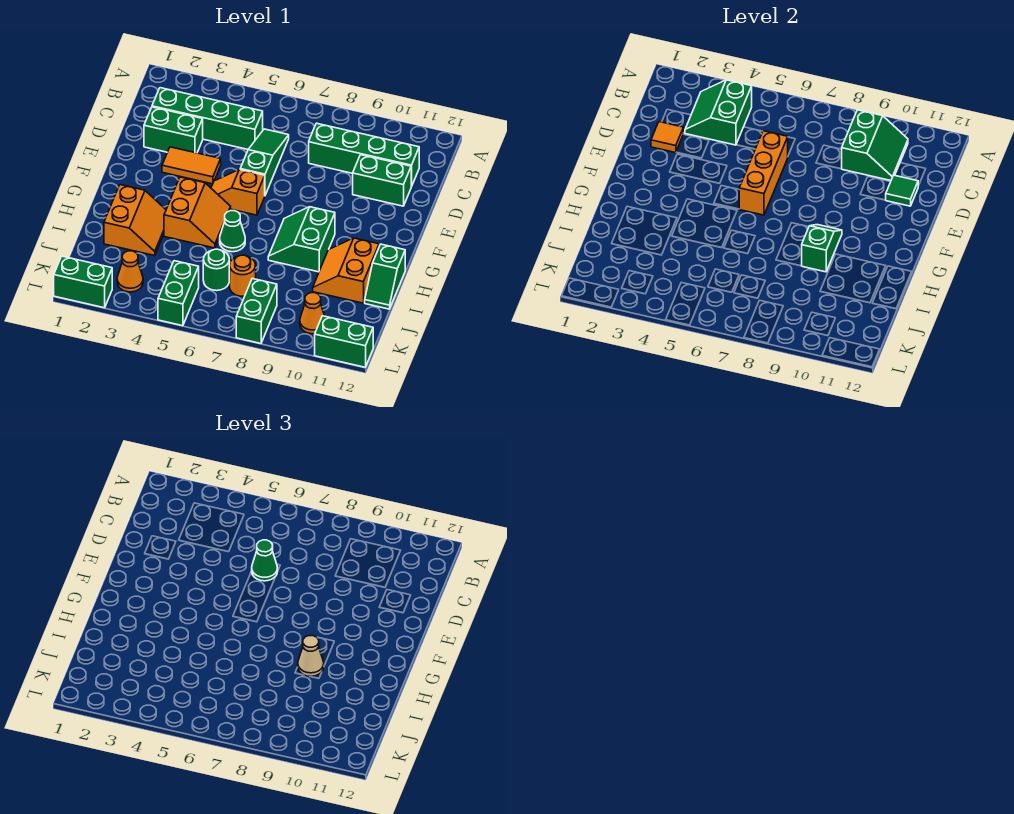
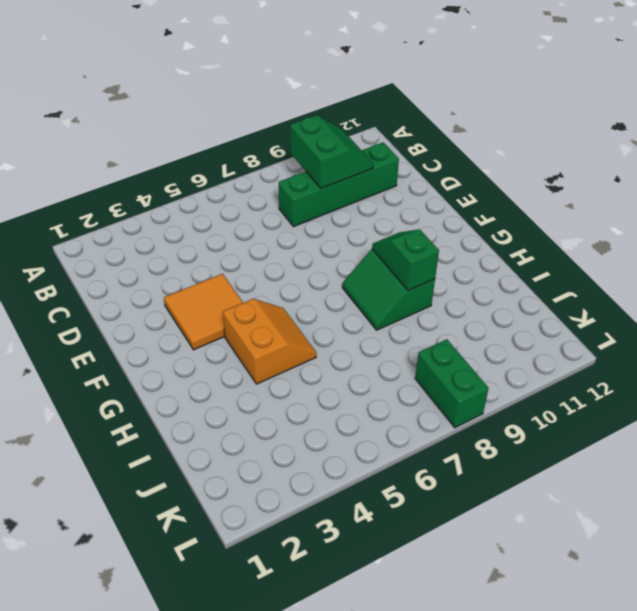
orange tile E3:F4 level 1 -> orange tile E3:E4 level 1
none -> green brick C2:C5 level 1
none -> green slope C6:E6 level 1 top E
none -> green brick D2:D3 level 1

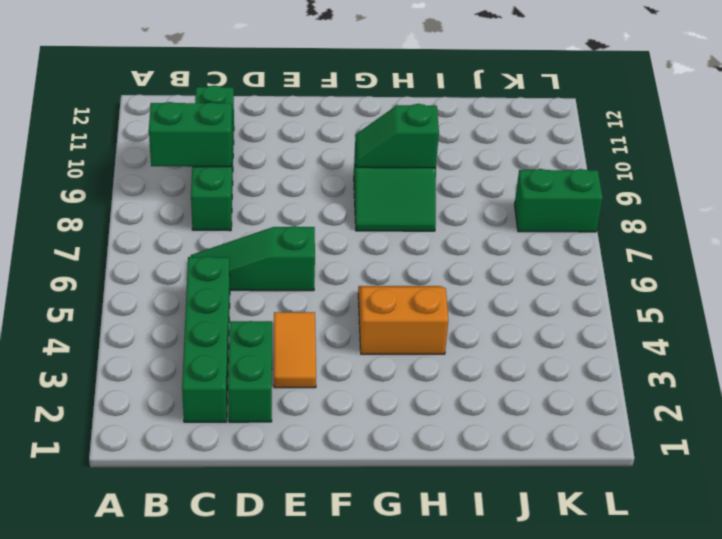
none -> green brick D10:D11 level 1
none -> orange slope F5:F6 level 1 top 6
none -> orange slope H2:I3 level 1 top 2

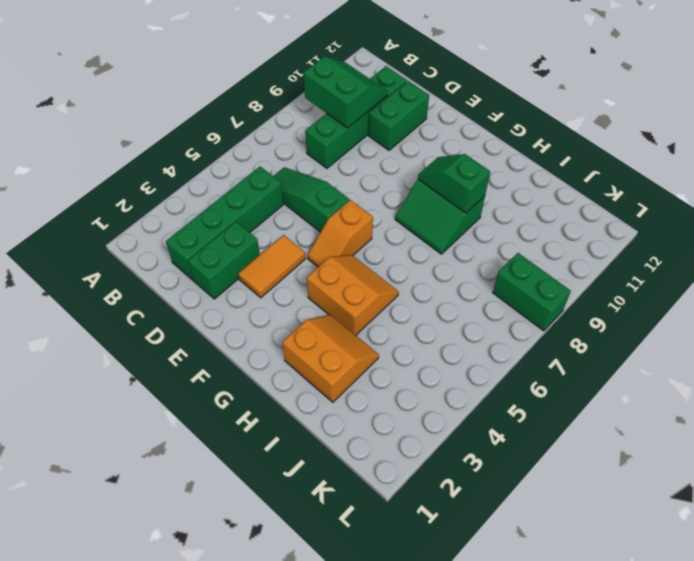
none -> green cone H6 level 1
none -> orange slope H10:I11 level 1 top 11
none -> green slope H12:I12 level 1 top H

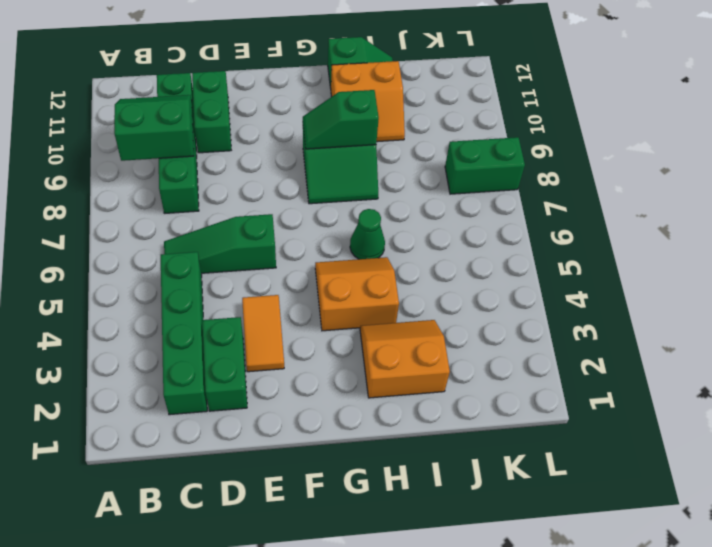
none -> orange slope F5:F6 level 1 top 6
none -> green round brick J6 level 1
none -> orange round brick J7 level 1

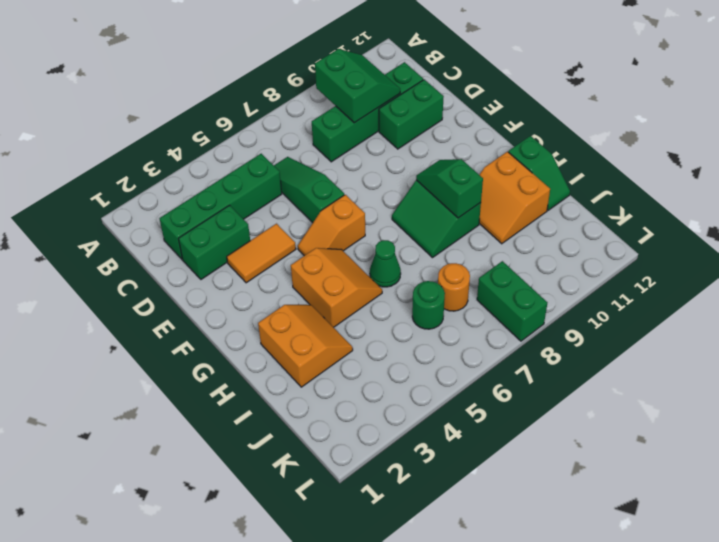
none -> orange cone K3 level 1
none -> green brick K5:L5 level 1
none -> orange cone K10 level 1

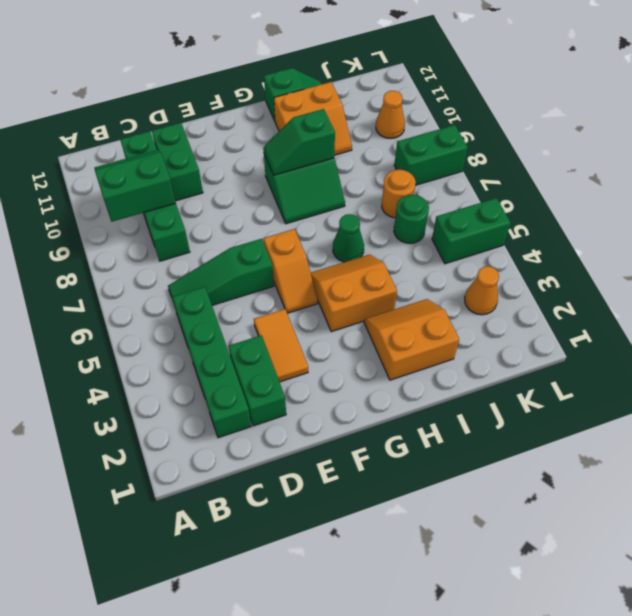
none -> green brick L1:L2 level 1
none -> green brick L11:L12 level 1
none -> green slope B3:C4 level 2 top 4

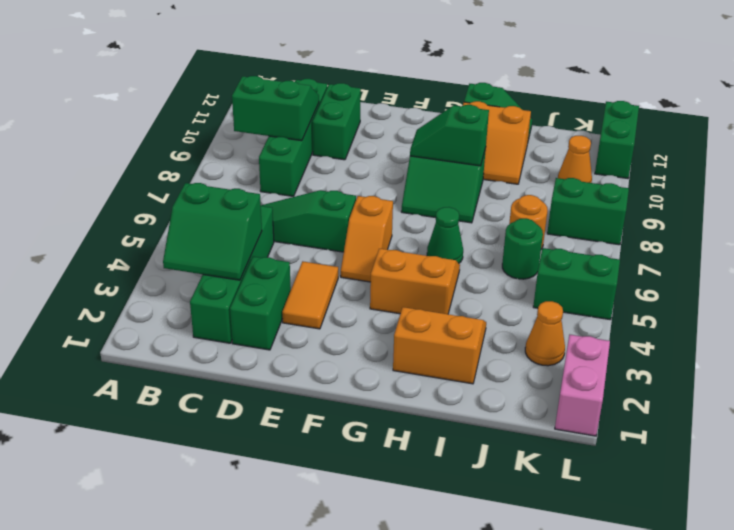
pink brick L1:L2 level 1 -> green brick L1:L2 level 1
none -> orange tile D2 level 2
none -> orange brick D6:F6 level 2
none -> green tile D11 level 2

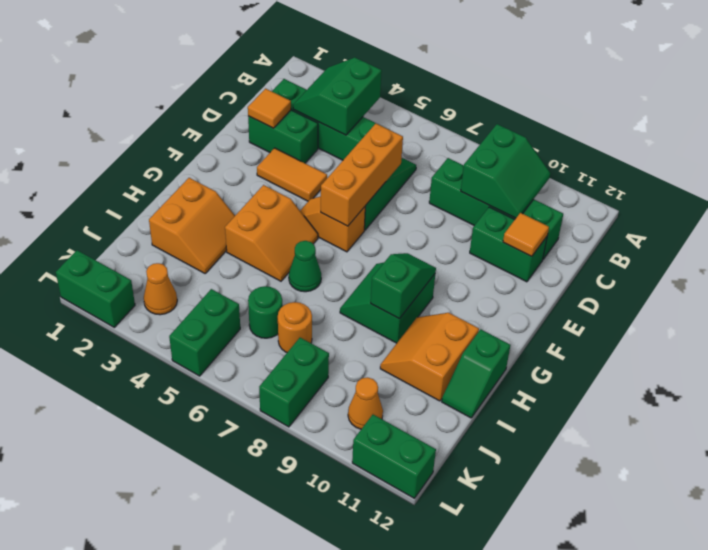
orange tile D11 level 2 -> green tile D11 level 2
none -> green cone D6 level 3
none -> tan cone H9 level 3

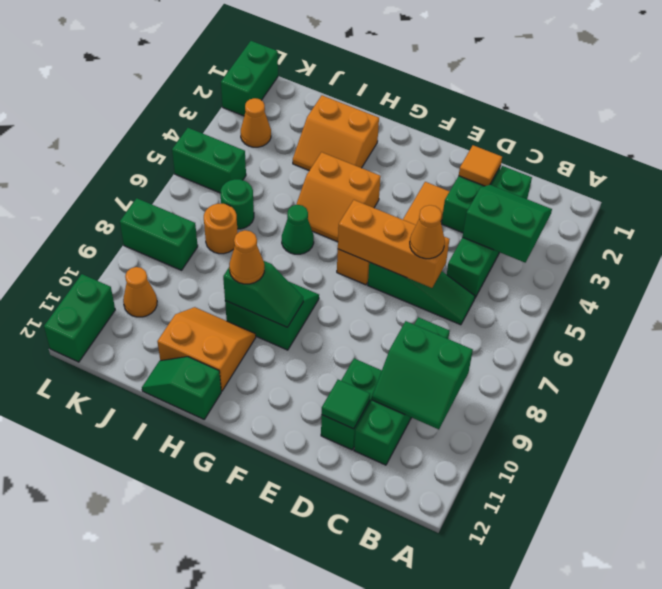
orange cone D6 level 3 -> green cone D6 level 3
orange cone H9 level 3 -> tan cone H9 level 3

